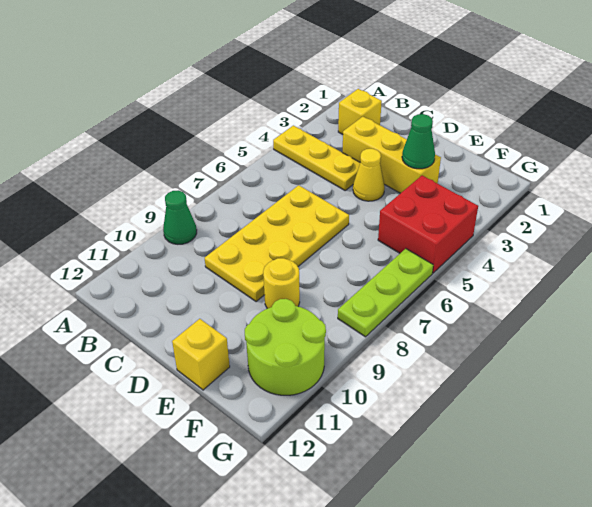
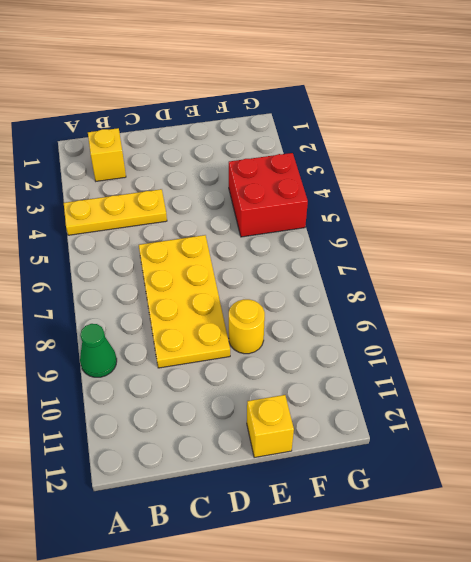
none -> yellow brick C3:E3 level 1
none -> yellow cone D4 level 1
none -> lime round brick F10:G11 level 1

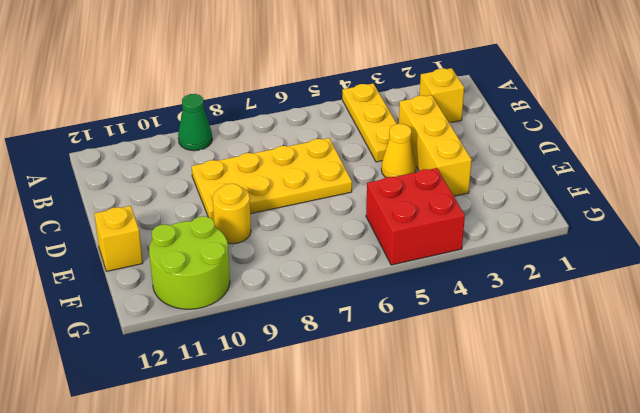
none -> lime plate G6:G8 level 1
none -> green cone E3 level 2

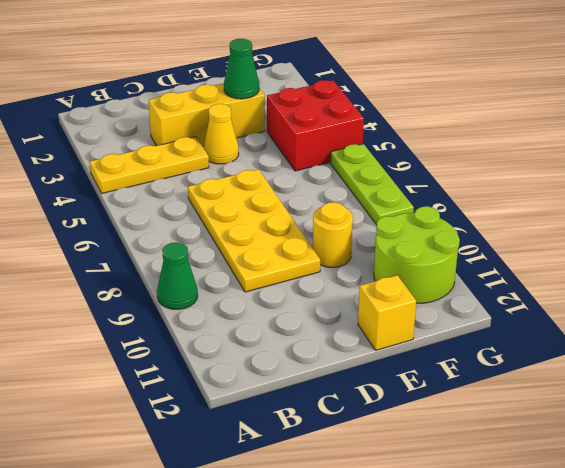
none -> yellow brick B2 level 1

